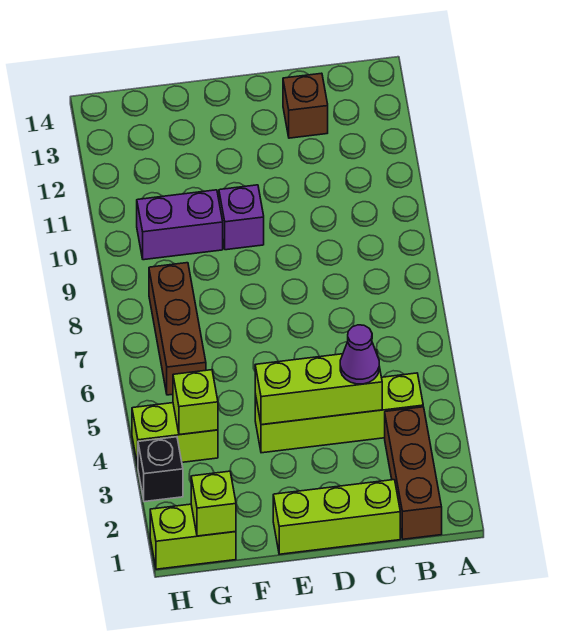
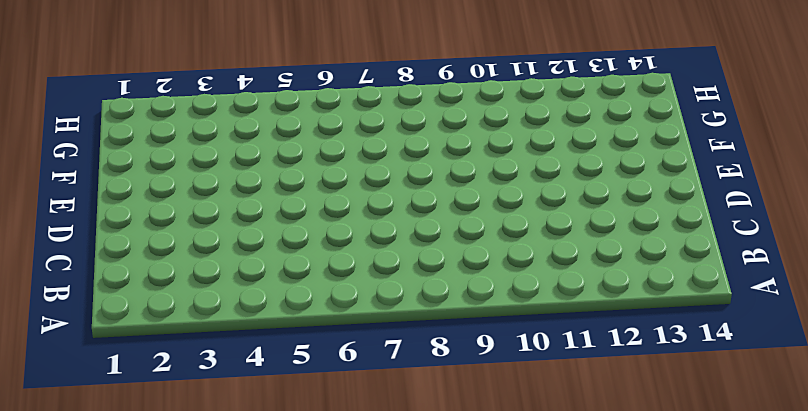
none -> brown brick B1:B3 level 1
none -> lime brick B4:E4 level 1
none -> lime brick C1:E1 level 1

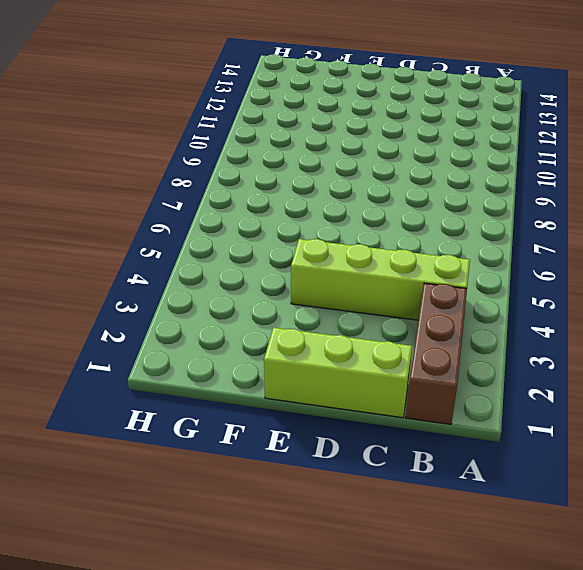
none -> brown brick C13 level 1
none -> purple brick E10 level 1
none -> purple brick F10:G10 level 1

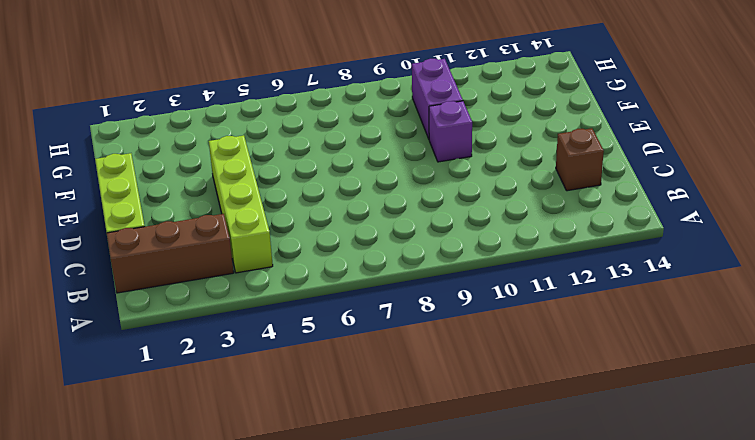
none -> lime brick G1:H1 level 1
none -> lime brick G4:H4 level 1
none -> brown brick G6:G8 level 1

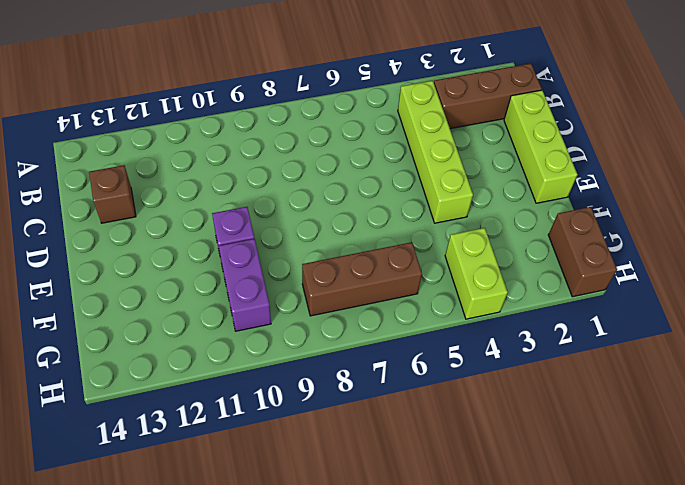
brown brick G1:H1 level 1 -> lime brick G1:H1 level 1
none -> black brick H3 level 1
none -> lime brick C4:E4 level 2
none -> lime brick G1 level 2

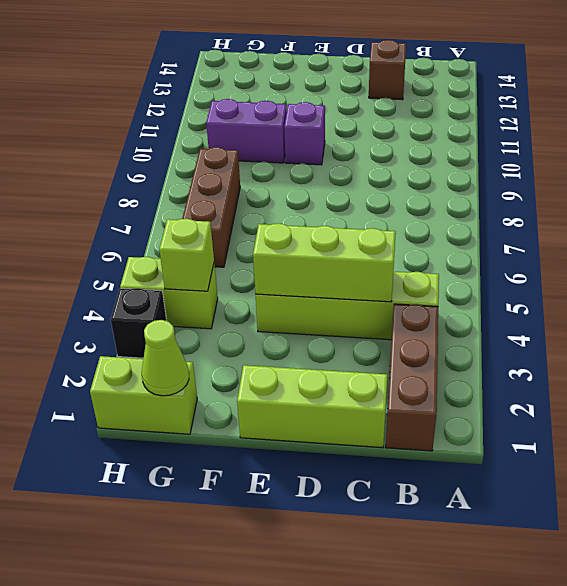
lime cone G1 level 2 -> lime brick G1 level 2
none -> purple cone C4 level 3

